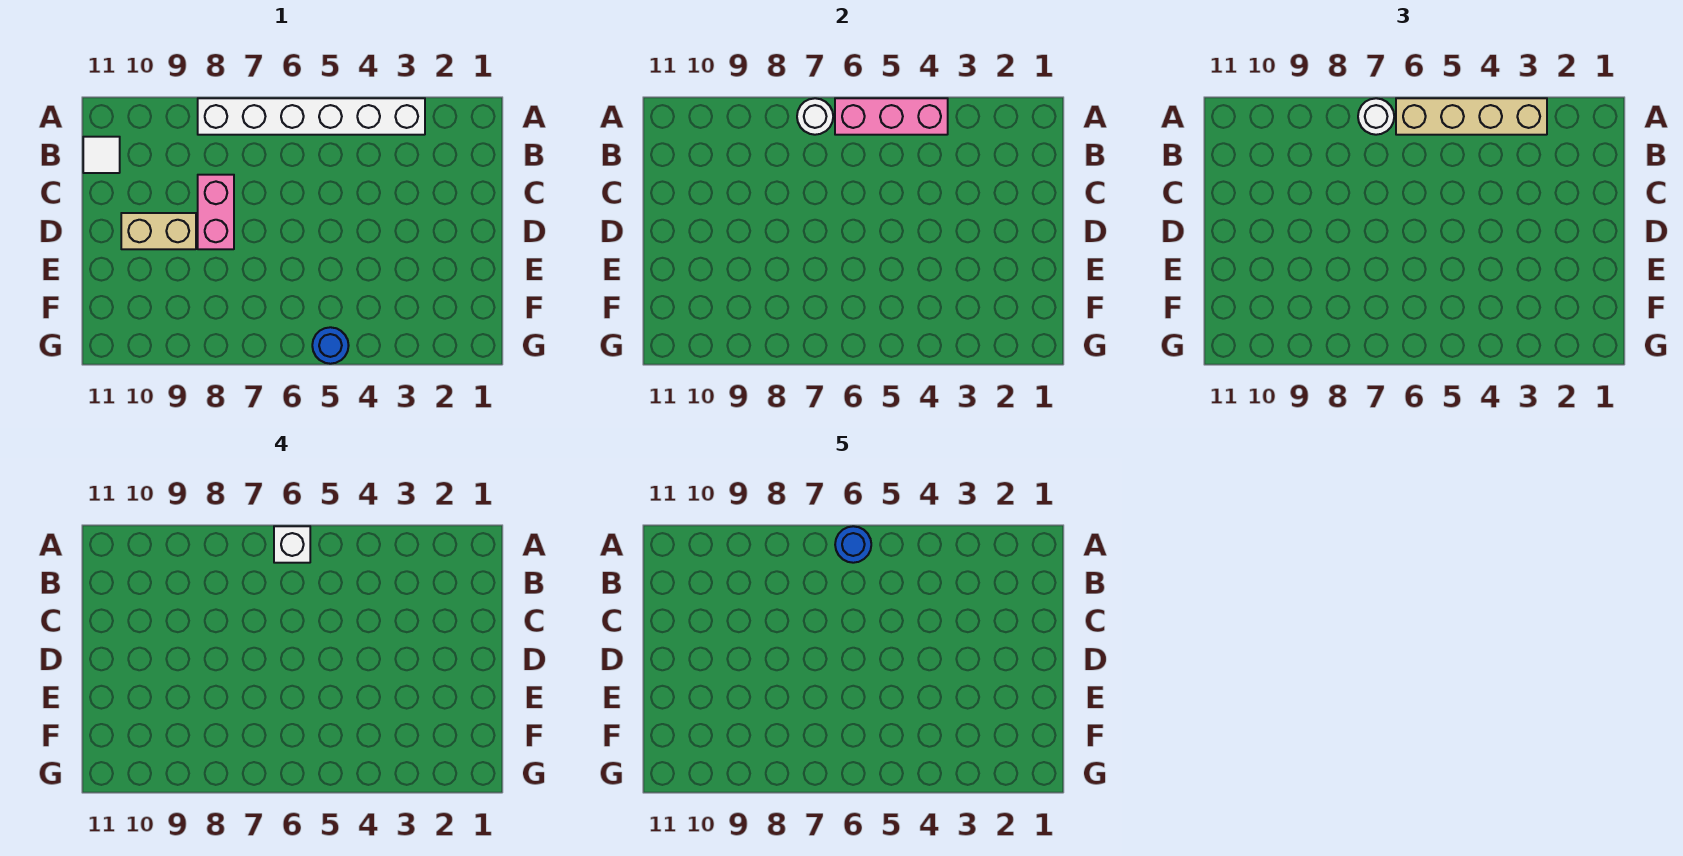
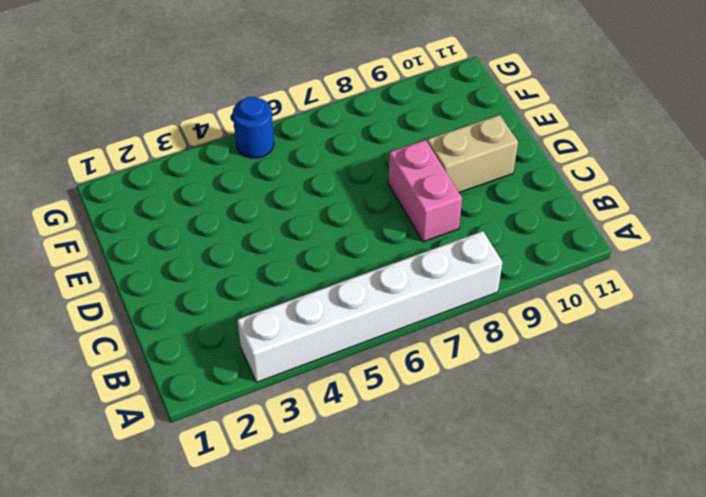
none -> white tile B11 level 1
none -> pink brick A4:A6 level 2

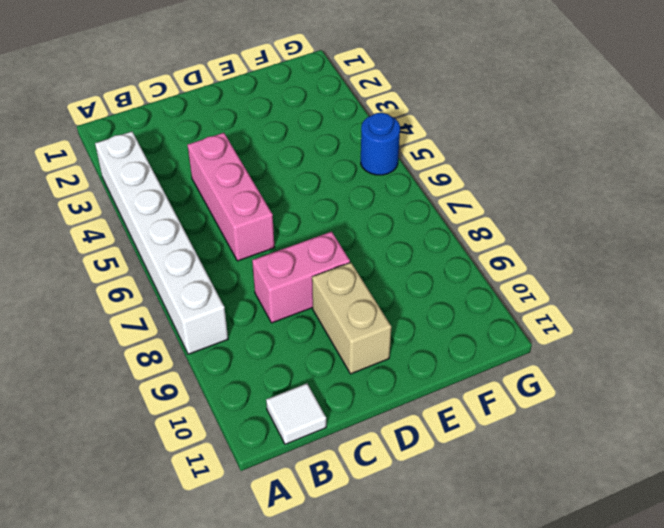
pink brick C4:C6 level 1 -> pink brick A4:A6 level 2
none -> white round brick A7 level 2
none -> tan brick A3:A6 level 3

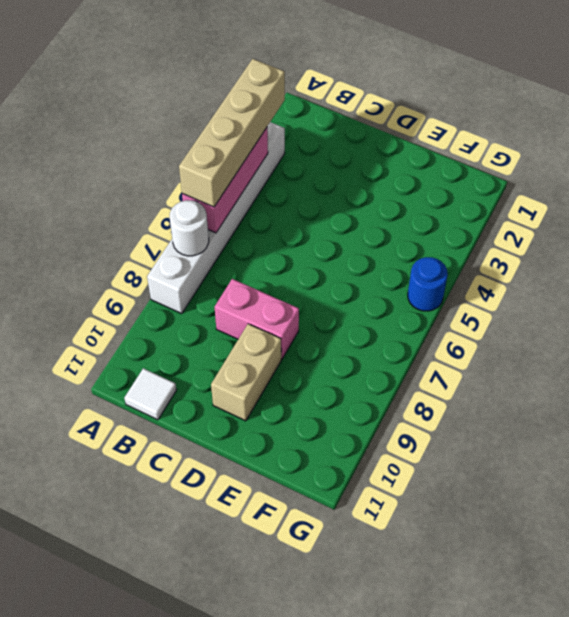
none -> white round brick A7 level 3
none -> white brick A6 level 4

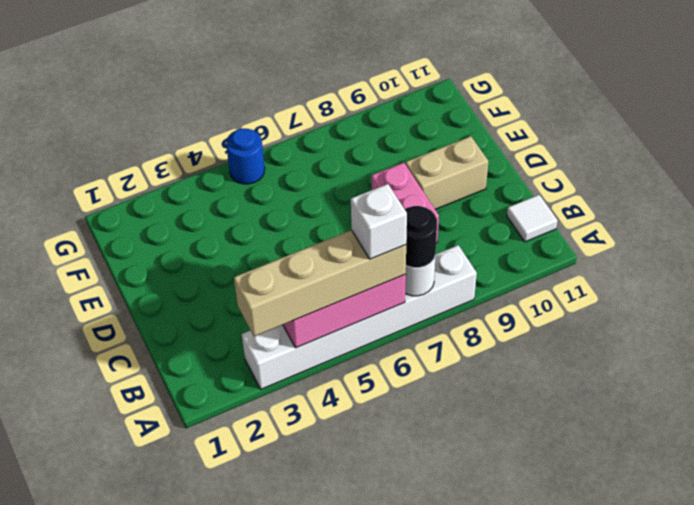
black round brick A7 level 3 -> white round brick A7 level 3
none -> blue round brick A6 level 5

